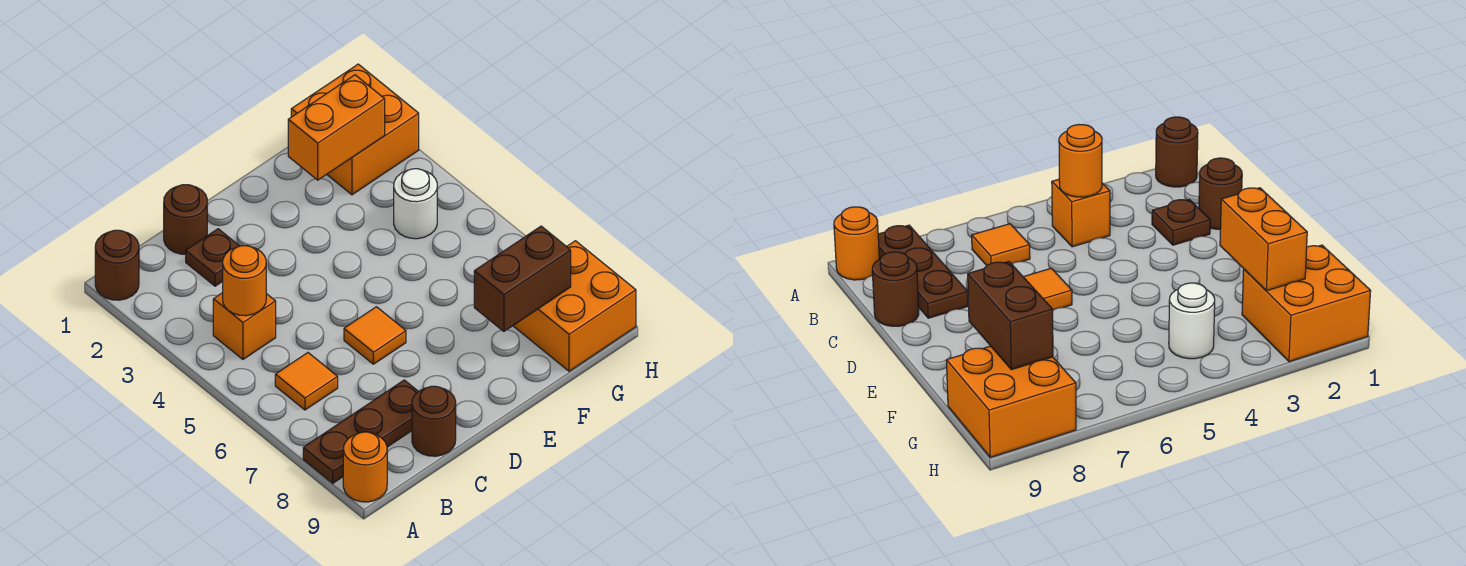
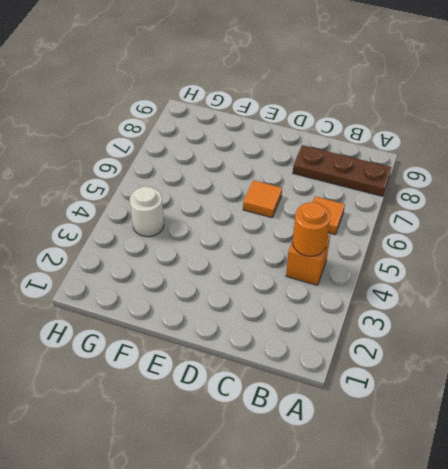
none -> brown round brick A1 level 1
none -> orange round brick A9 level 1
none -> brown round brick C1 level 1

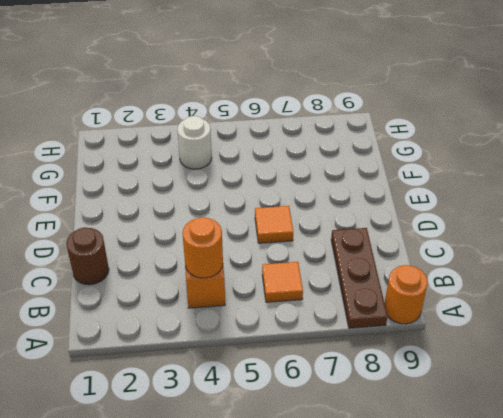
none -> brown round brick A1 level 1
none -> brown plate C2 level 1
none -> brown round brick C9 level 1

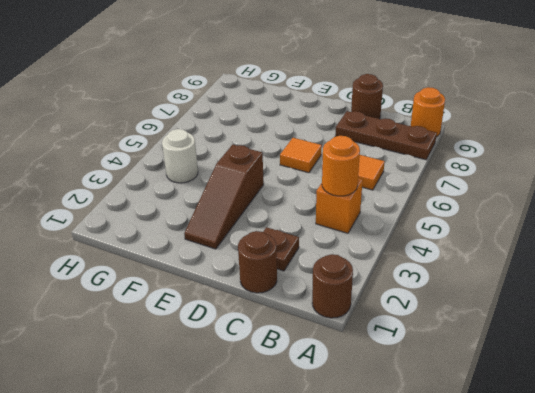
brown slope E2:E4 level 1 top 4 -> none
none -> orange brick G1:H2 level 1
none -> orange brick G8:H9 level 1
none -> orange brick F2:G2 level 2

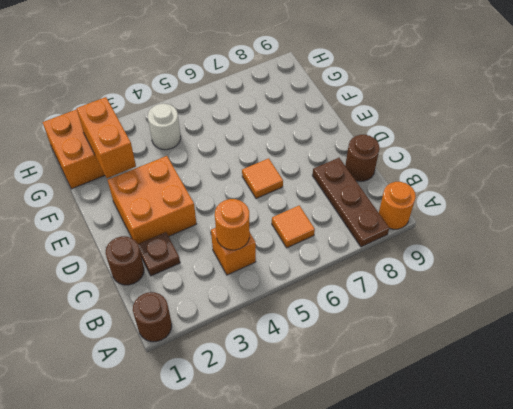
orange brick D2:E3 level 1 -> orange brick G8:H9 level 1
none -> brown brick F8:G8 level 2

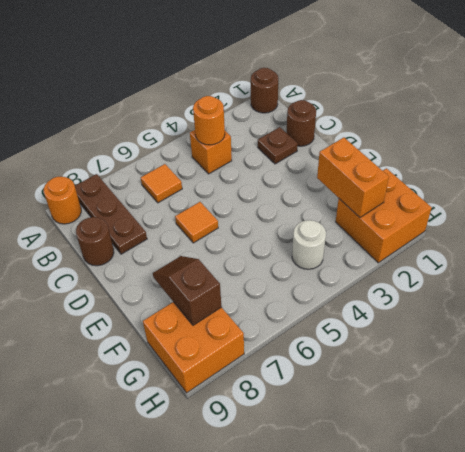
brown slope F8:G8 level 2 top G -> brown brick F8:G8 level 2

